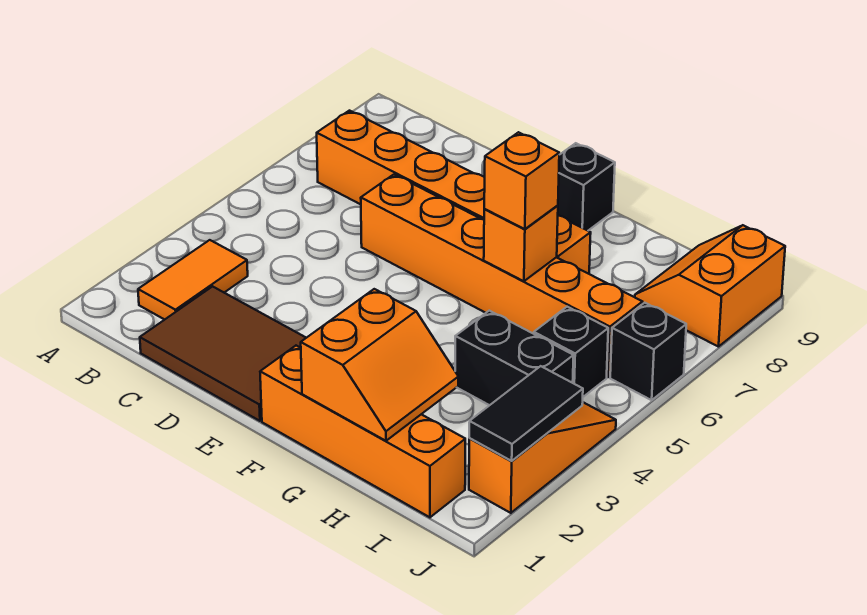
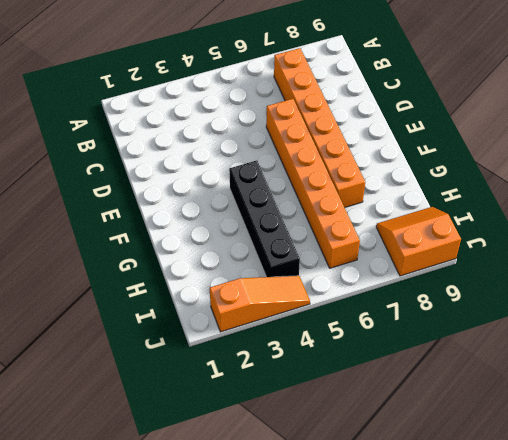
black brick F4:I4 level 1 -> black brick H4:I4 level 1
none -> orange tile B2:B3 level 1
none -> brown tile C1:E2 level 1
none -> orange brick F1:I1 level 1

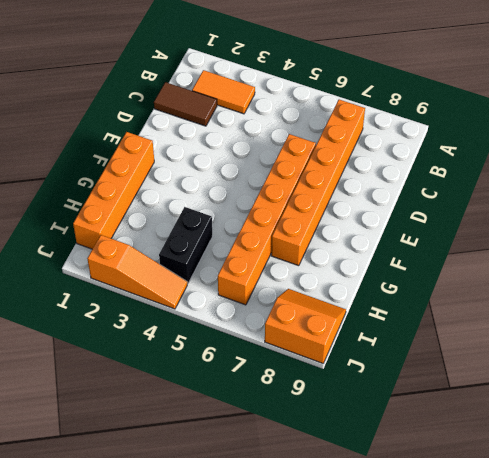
brown tile C1:C2 level 1 -> brown tile C1:E2 level 1
none -> black brick F9 level 1
none -> black brick I5 level 1
none -> black brick J6 level 1

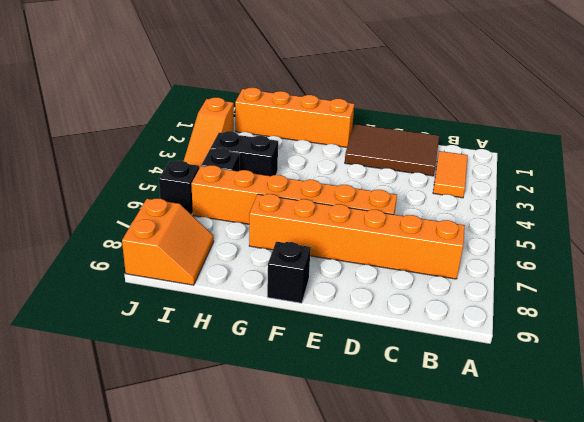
none -> orange slope G1:H2 level 2 top G
none -> orange brick G6 level 2
none -> black tile J2:J3 level 2

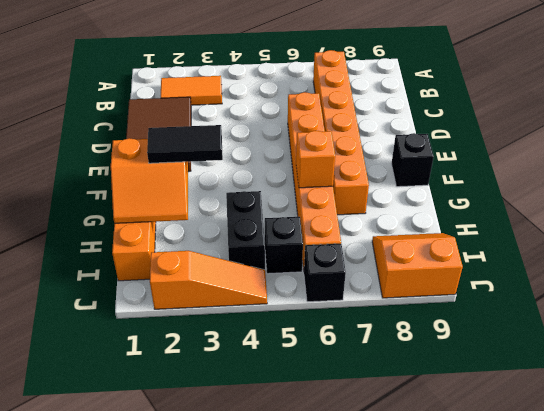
black tile G2:G3 level 3 -> black tile J2:J3 level 2
none -> orange brick G6 level 3

